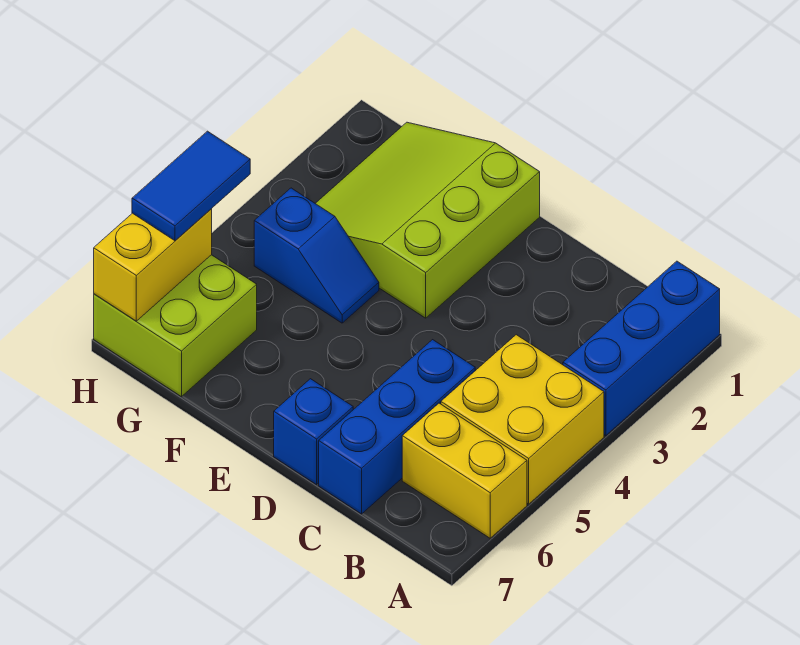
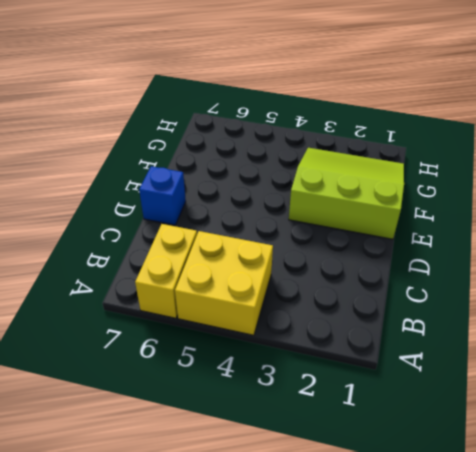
none -> blue brick A1:A3 level 1
none -> blue brick C5:C7 level 1

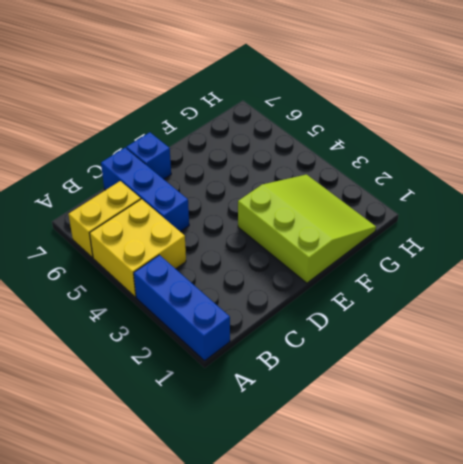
none -> blue slope F4:G4 level 1 top G
none -> lime brick G6:H7 level 1

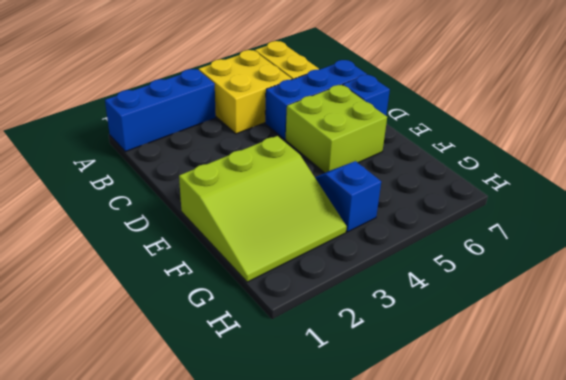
lime brick D5:E6 level 1 -> lime brick G6:H7 level 1
none -> yellow brick H6:H7 level 2
none -> blue tile H5:H6 level 3

